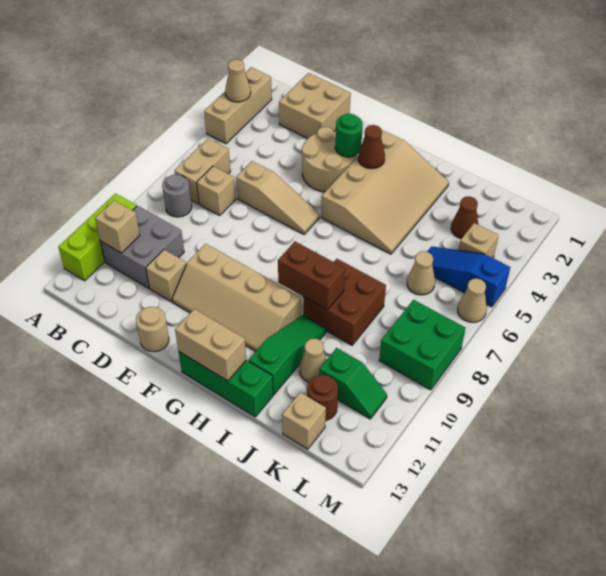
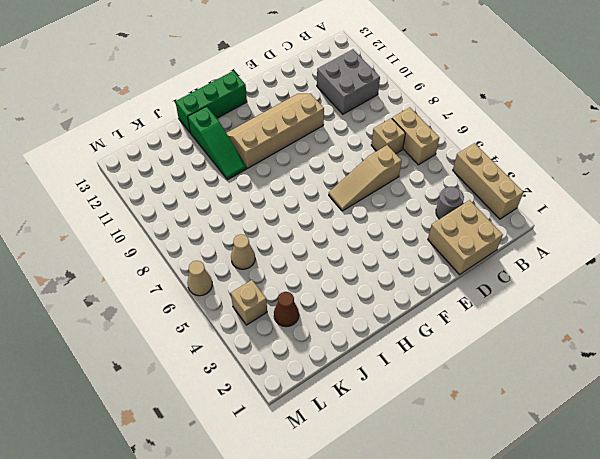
grey round brick C3 level 1 -> grey round brick B8 level 1
none -> lime brick A10:A12 level 1
none -> tan brick D11 level 1
none -> tan round brick E3:F4 level 1
none -> tan round brick E13 level 1

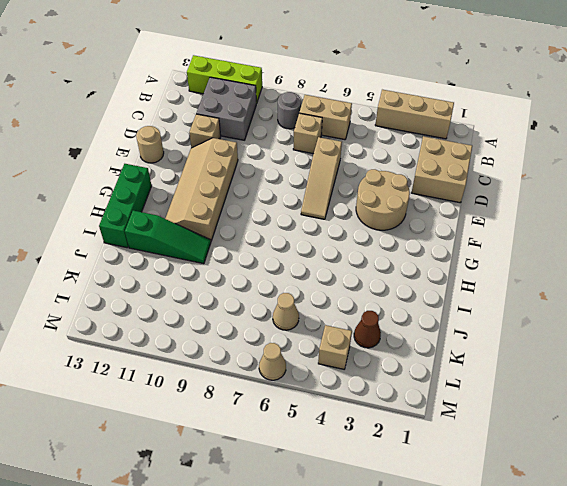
none -> tan slope G2:I5 level 1 top G
none -> brown brick I8:J9 level 1
none -> tan cone J11 level 1
none -> blue slope K5:M5 level 1 top M

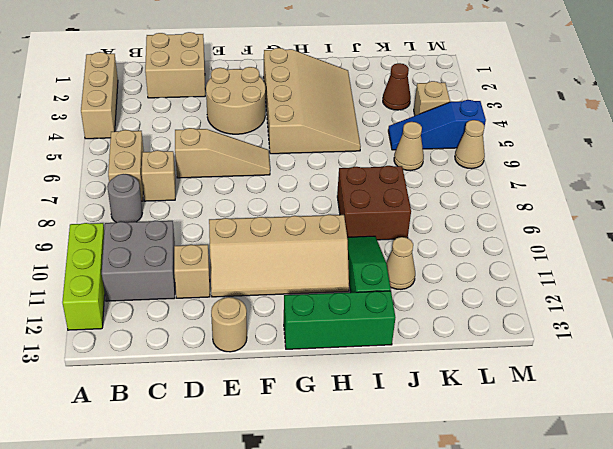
none -> green slope K11:L11 level 1 top K
none -> brown round brick K12 level 1
none -> tan brick K13 level 1
none -> green brick L8:M9 level 1

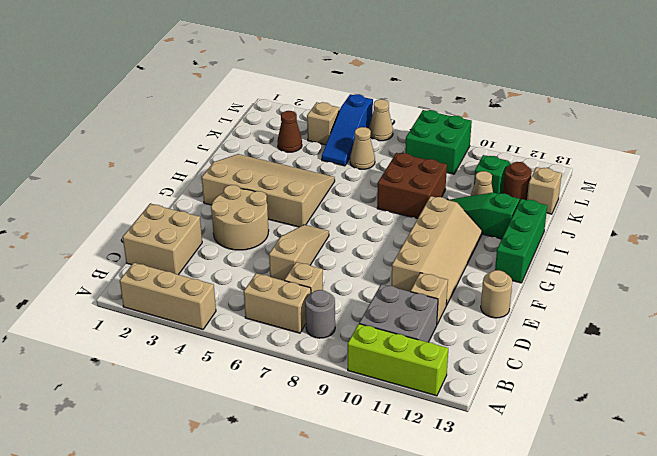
none -> tan cone A3 level 2
none -> tan brick B11 level 2
none -> green round brick F3 level 2
none -> brown cone G3 level 2

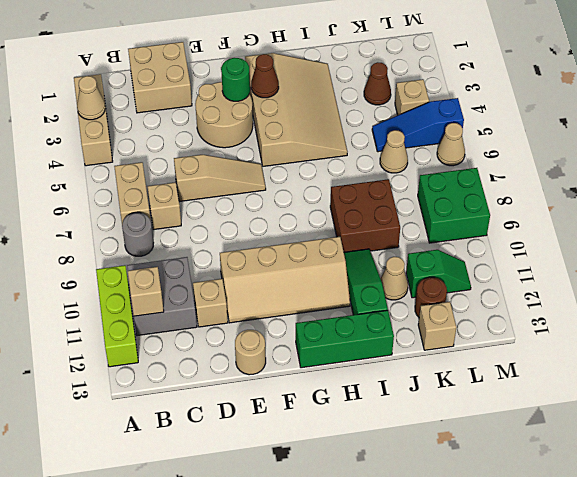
none -> tan brick G13:H13 level 2
none -> brown brick H9:I9 level 2

